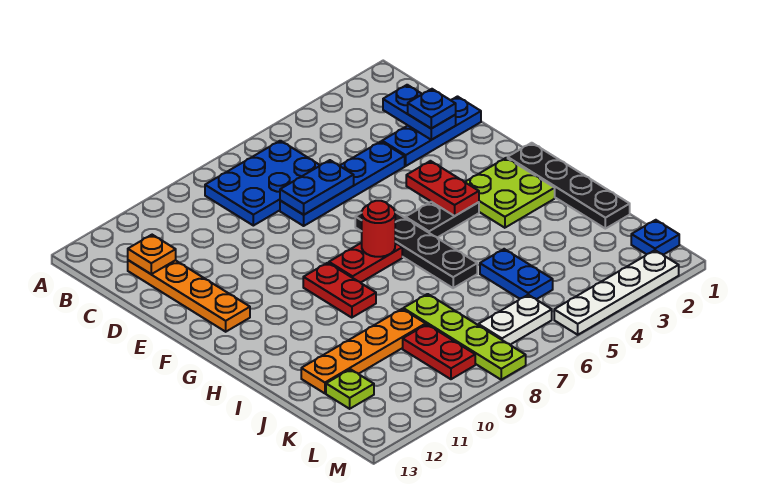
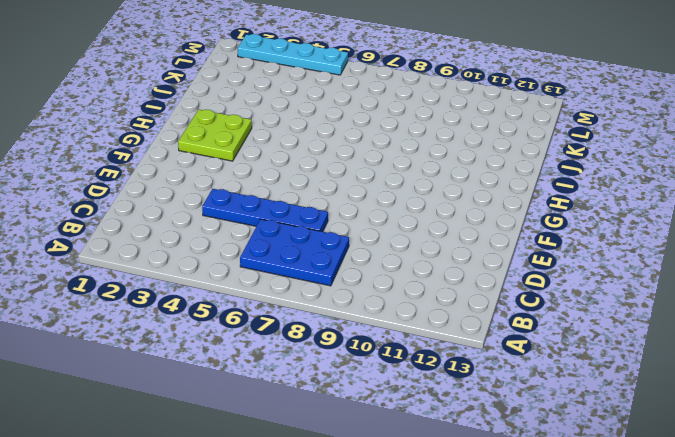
cyan plate M2:M5 level 1 -> white plate M2:M5 level 1
none -> orange plate C12:F12 level 1
none -> blue plate D1:D3 level 1
none -> black plate F6:I6 level 1

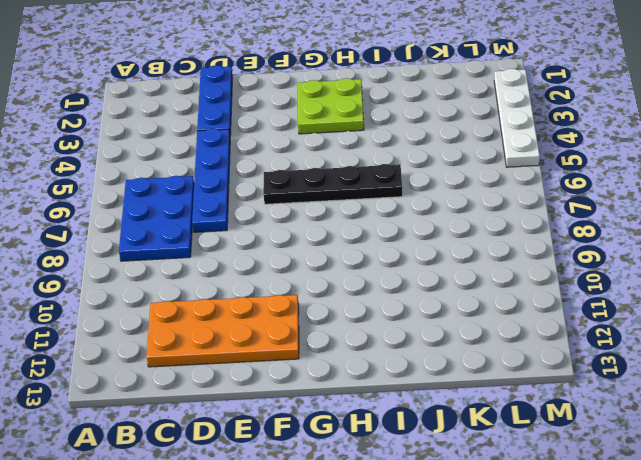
orange plate C11:F12 level 1 -> orange plate C12:F12 level 1
none -> black plate G1:J1 level 1
none -> black plate G4:G5 level 1
none -> red plate G7:G8 level 1

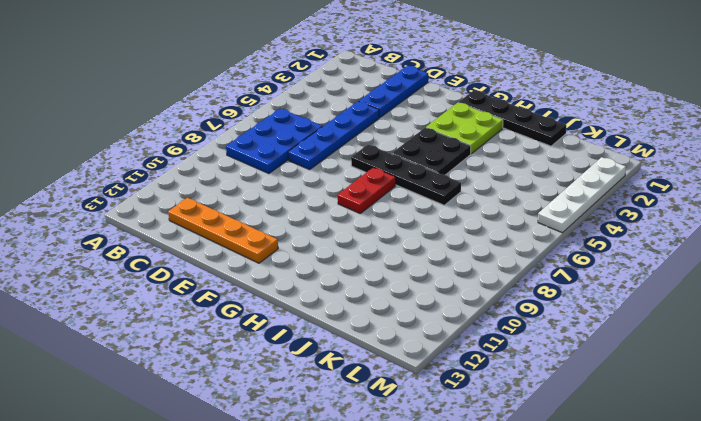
black plate G4:H5 level 1 -> black plate G4:G5 level 1
none -> red plate G9:H9 level 1
none -> blue plate J5:K5 level 1
none -> lime plate J8:M8 level 1

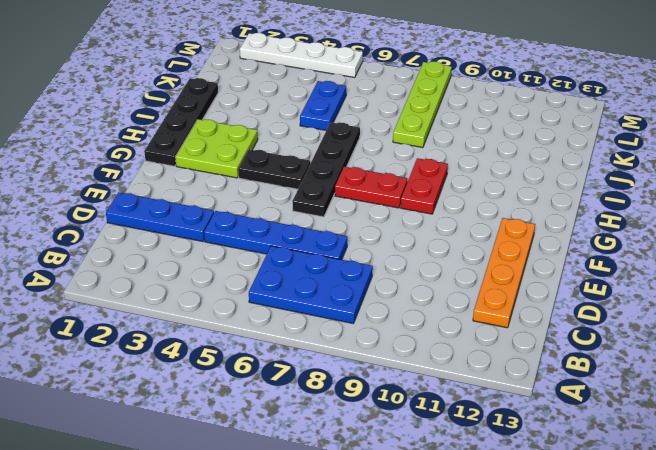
none -> orange plate J9:J12 level 1
none -> red plate K9:L9 level 1
none -> lime plate K12 level 1

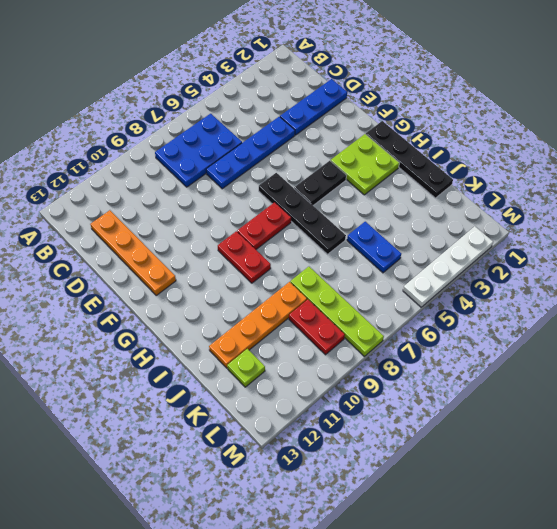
none -> blue plate L1 level 1
none -> white plate L6:L7 level 1
none -> blue plate C2:D2 level 2

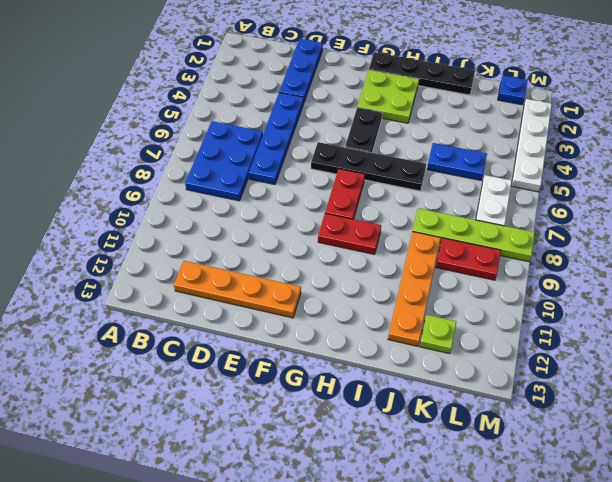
none -> blue plate C2:D2 level 2
none -> orange plate C12 level 2
none -> blue plate D6:D7 level 2

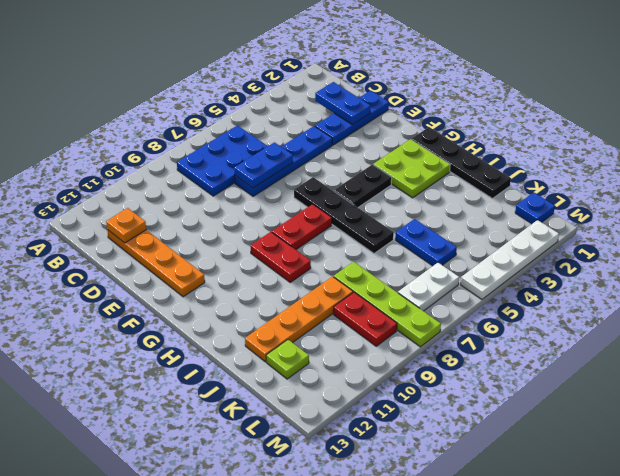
none -> red plate F4:G4 level 2
none -> red round brick G7 level 2
none -> blue plate D2 level 3

